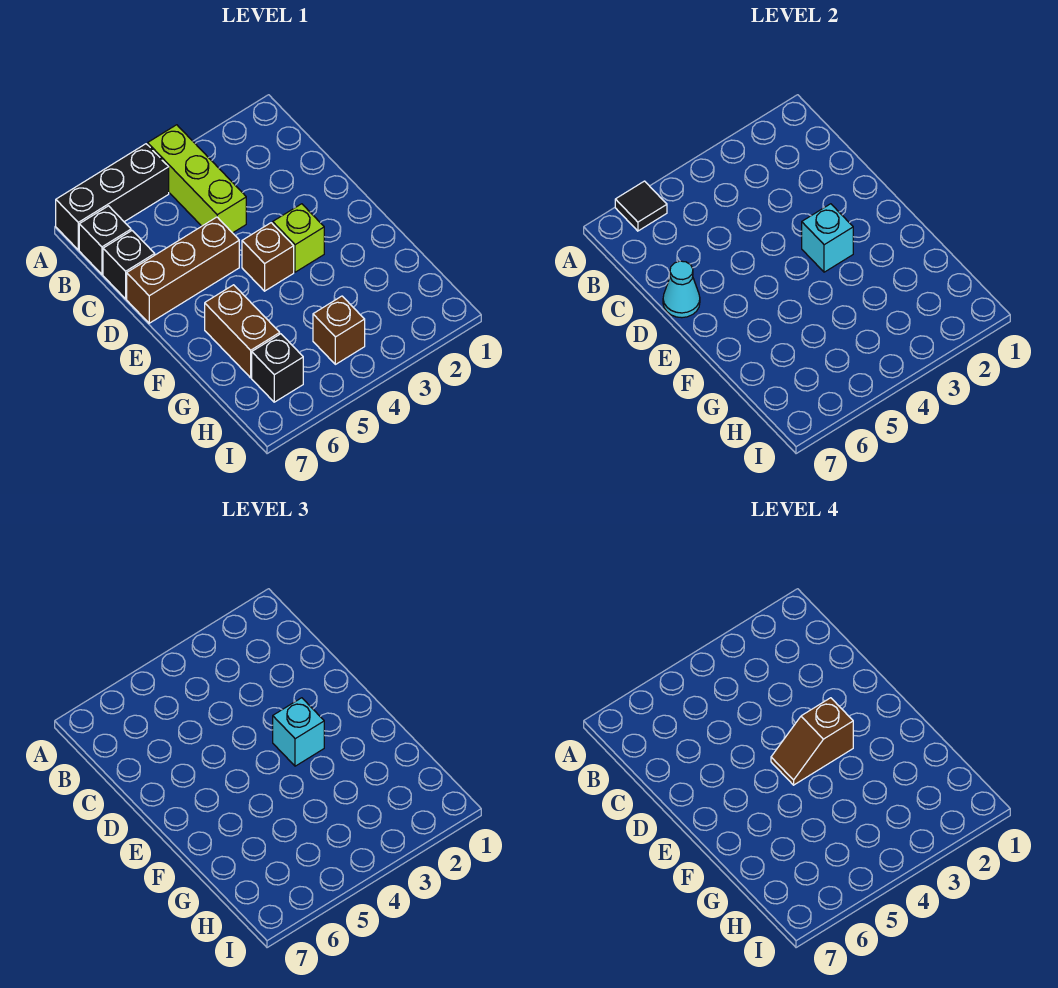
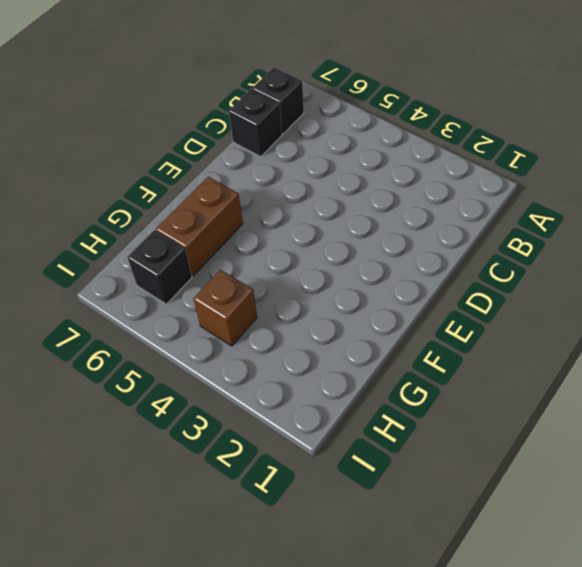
none -> lime brick A4:C4 level 1
none -> black brick A5:A7 level 1
none -> brown brick D5:D7 level 1

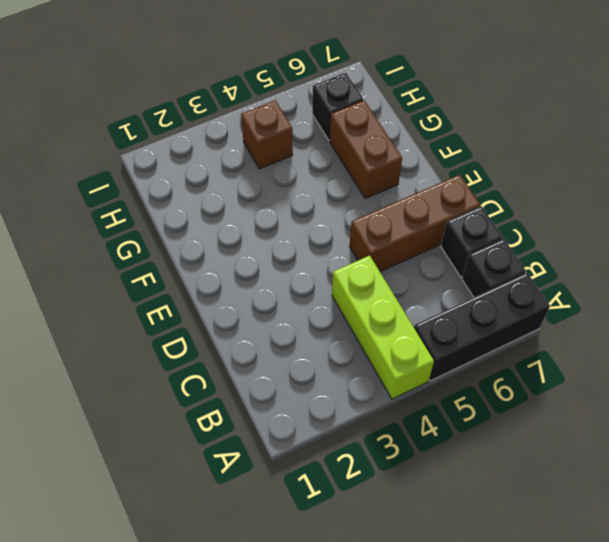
none -> lime brick E3 level 1
none -> brown brick E4 level 1
none -> black tile A6 level 2

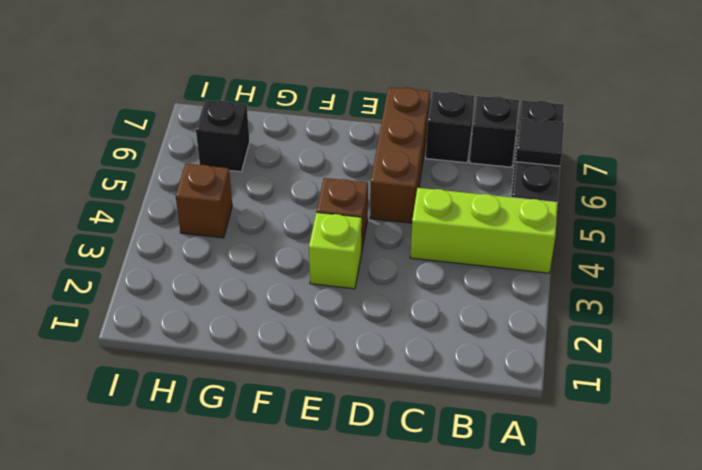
none -> brown brick F6:G6 level 1
none -> cyan cone D7 level 2
none -> cyan brick E3 level 2

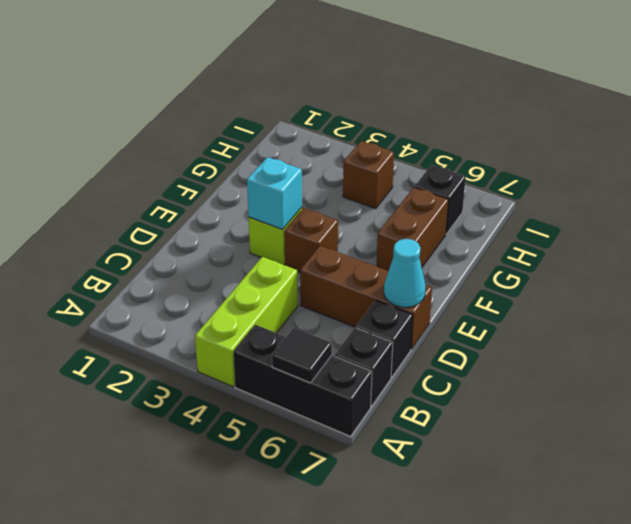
none -> cyan brick E3 level 3
none -> brown slope E3:E4 level 4 top 3

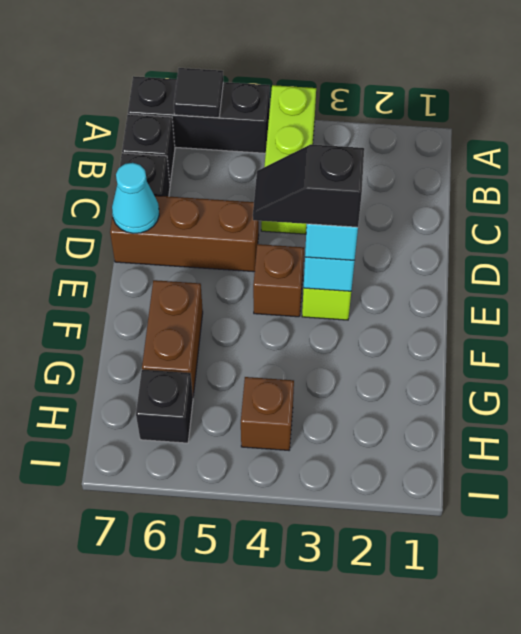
black slope E3:E4 level 4 top 3 -> brown slope E3:E4 level 4 top 3

